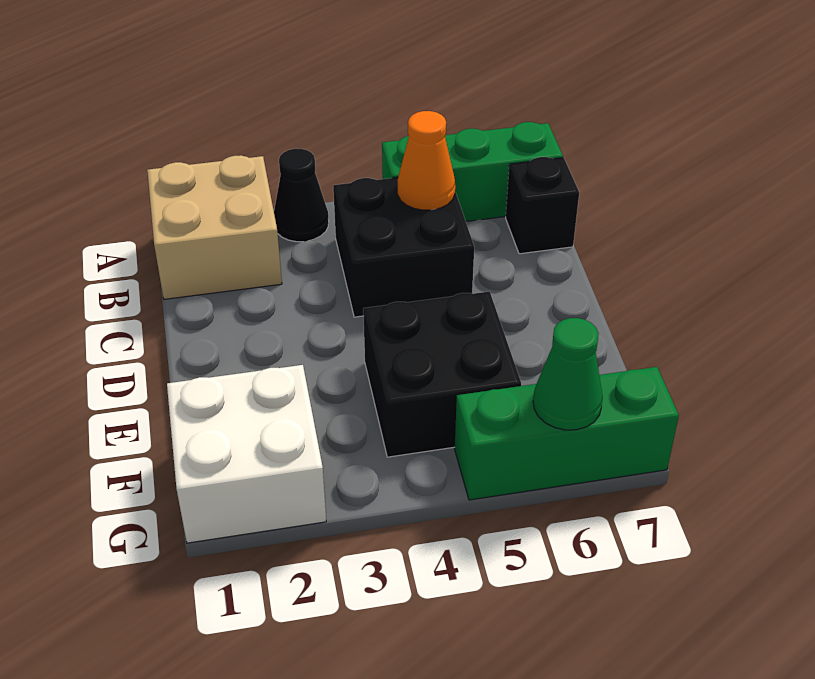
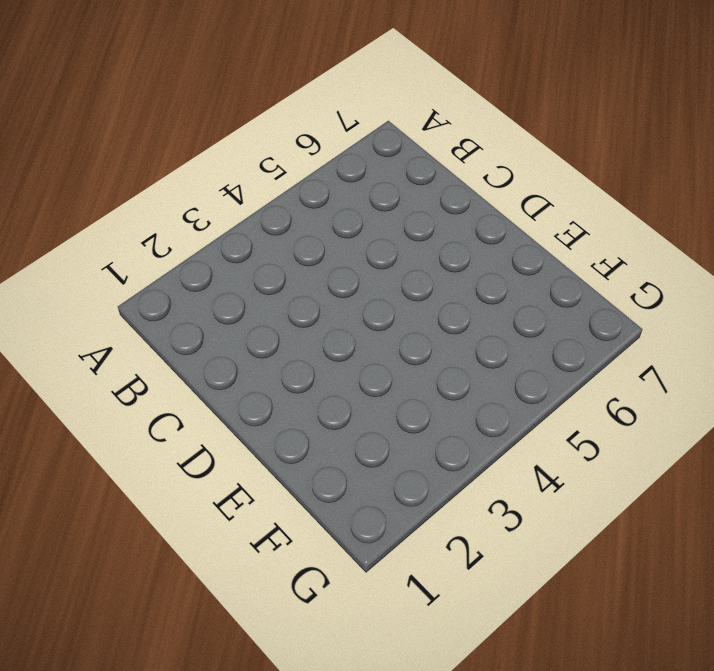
none -> tan brick A1:B2 level 1
none -> black cone A3 level 1

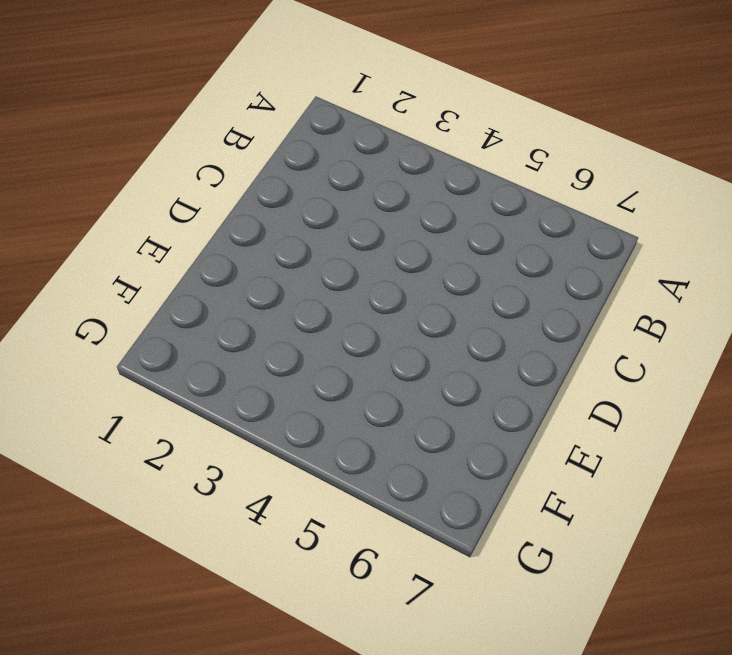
none -> tan brick A1:B2 level 1
none -> black cone A3 level 1

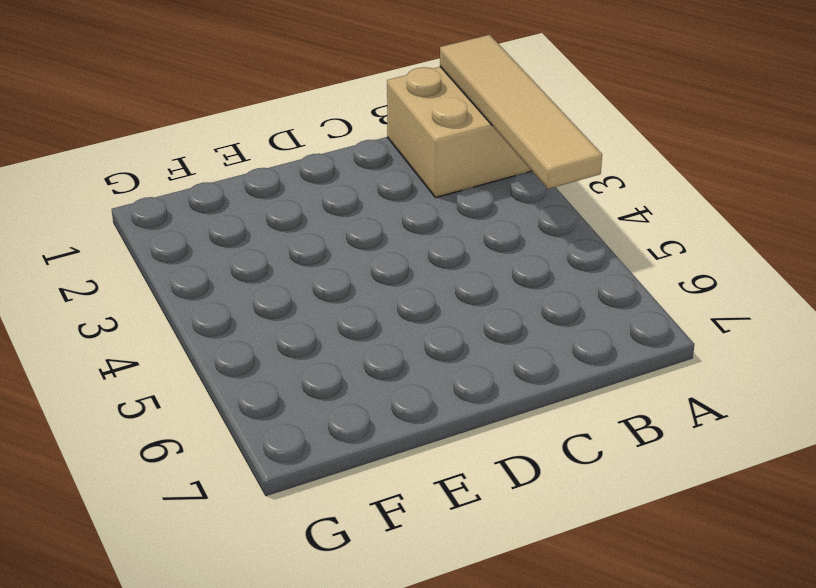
tan tile A1:A4 level 2 -> none
none -> black cone A3 level 1
none -> green brick A5:A7 level 1

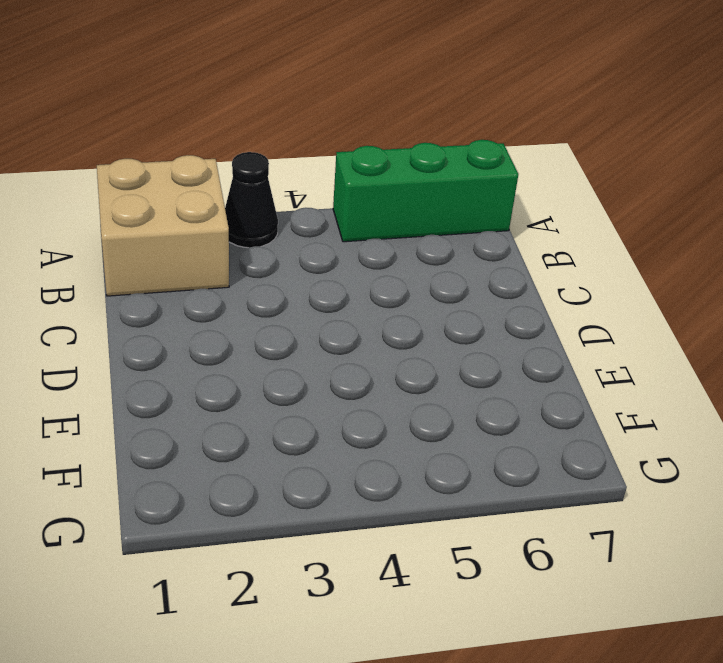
none -> black brick B4:C5 level 1
none -> black brick B7 level 1

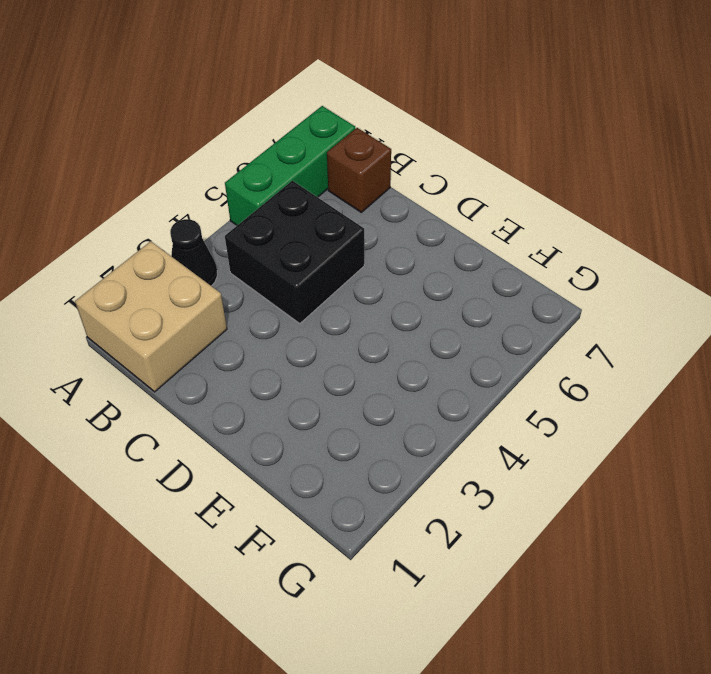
brown brick B7 level 1 -> black brick B7 level 1
none -> black brick E4:F5 level 1
none -> white brick F1:G2 level 1

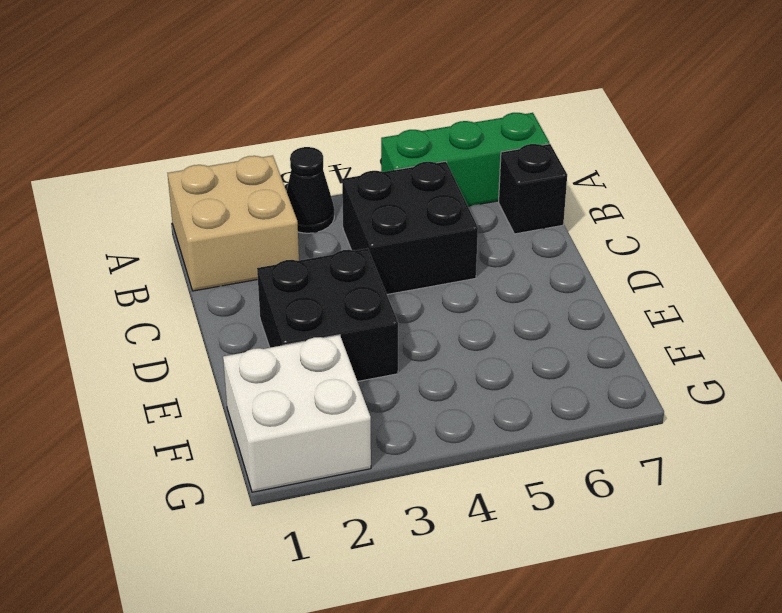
black brick D2:E3 level 1 -> black brick E4:F5 level 1
none -> green brick G5:G7 level 1
none -> orange cone B5 level 2

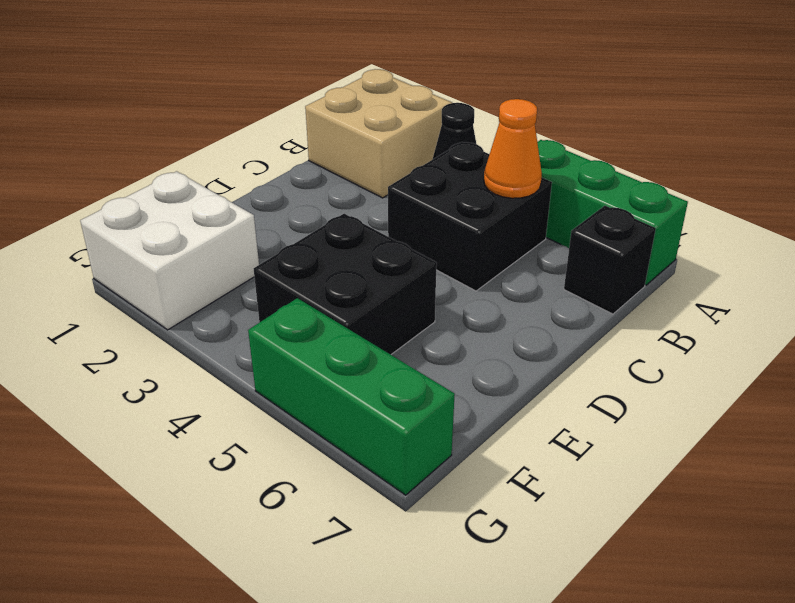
none -> green cone G6 level 2

